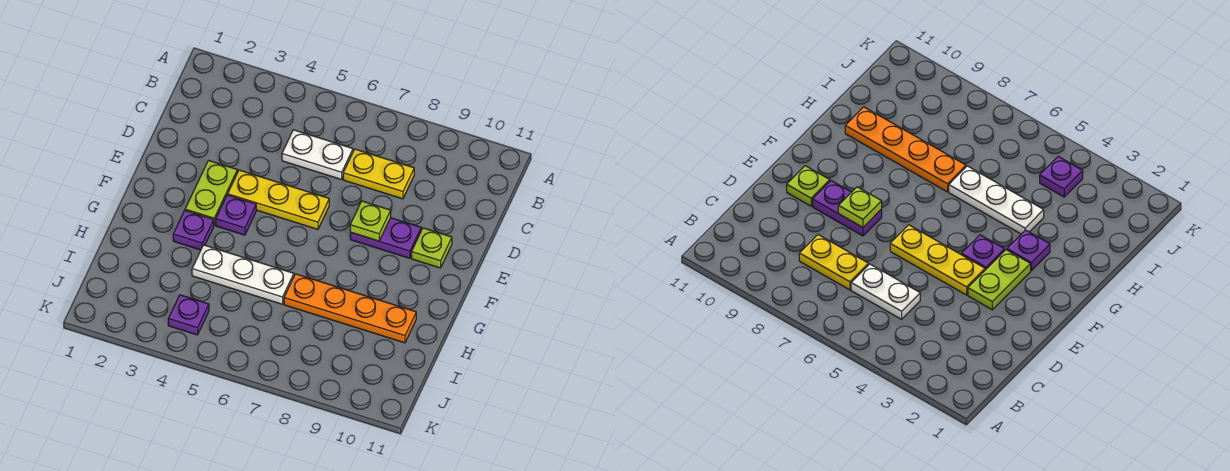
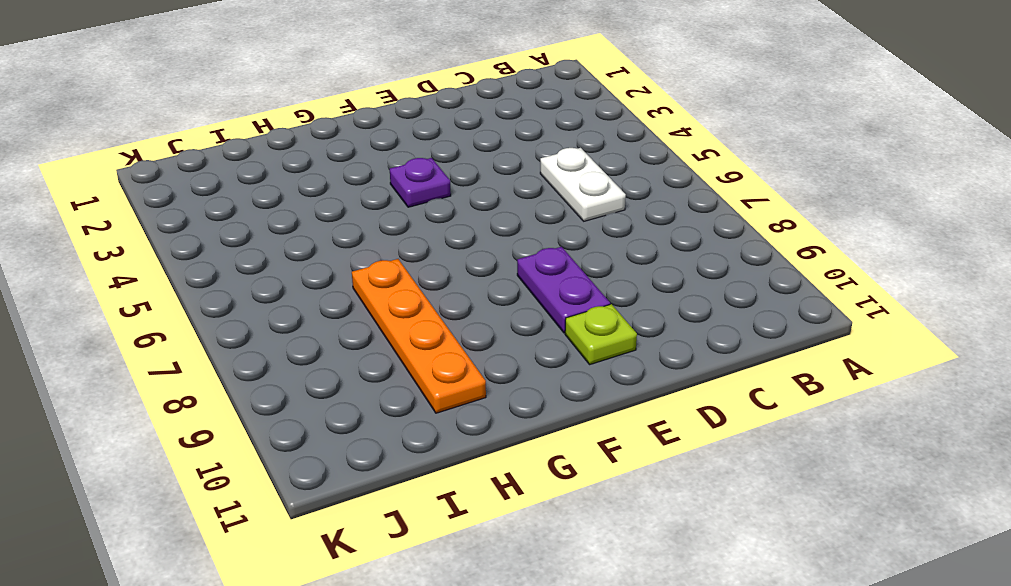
none -> yellow plate C7:C8 level 1
none -> lime plate E3:F3 level 1
none -> yellow plate E4:E6 level 1

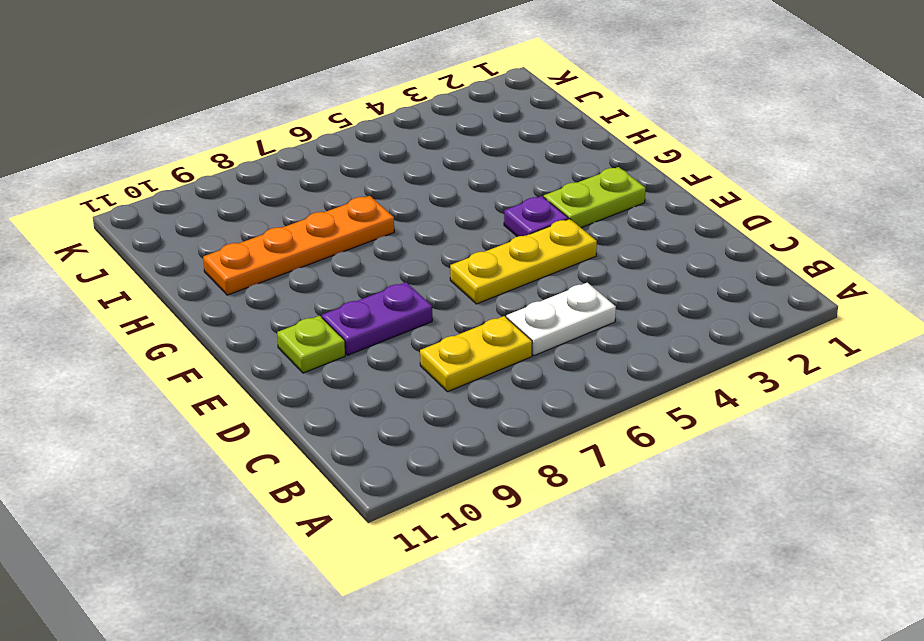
lime plate F2:F3 level 1 -> lime plate E3:F3 level 1
none -> purple plate G3 level 1
none -> white plate H4:H6 level 1
none -> purple plate J4 level 1

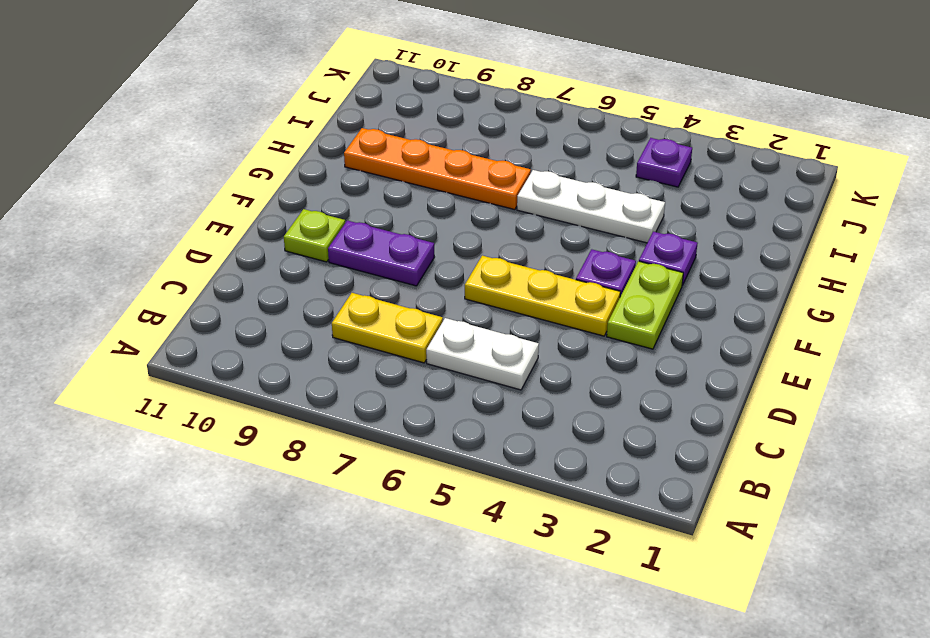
none -> lime plate E8 level 2

